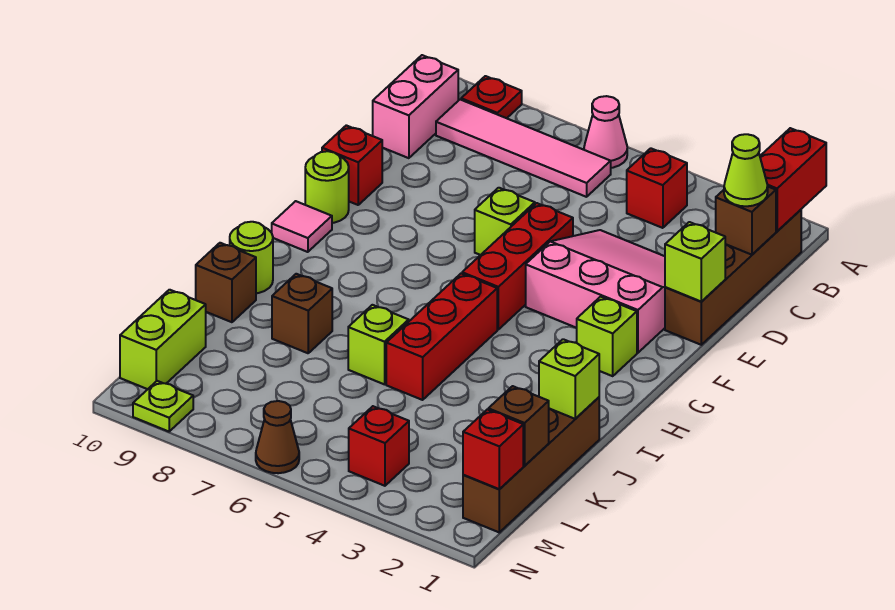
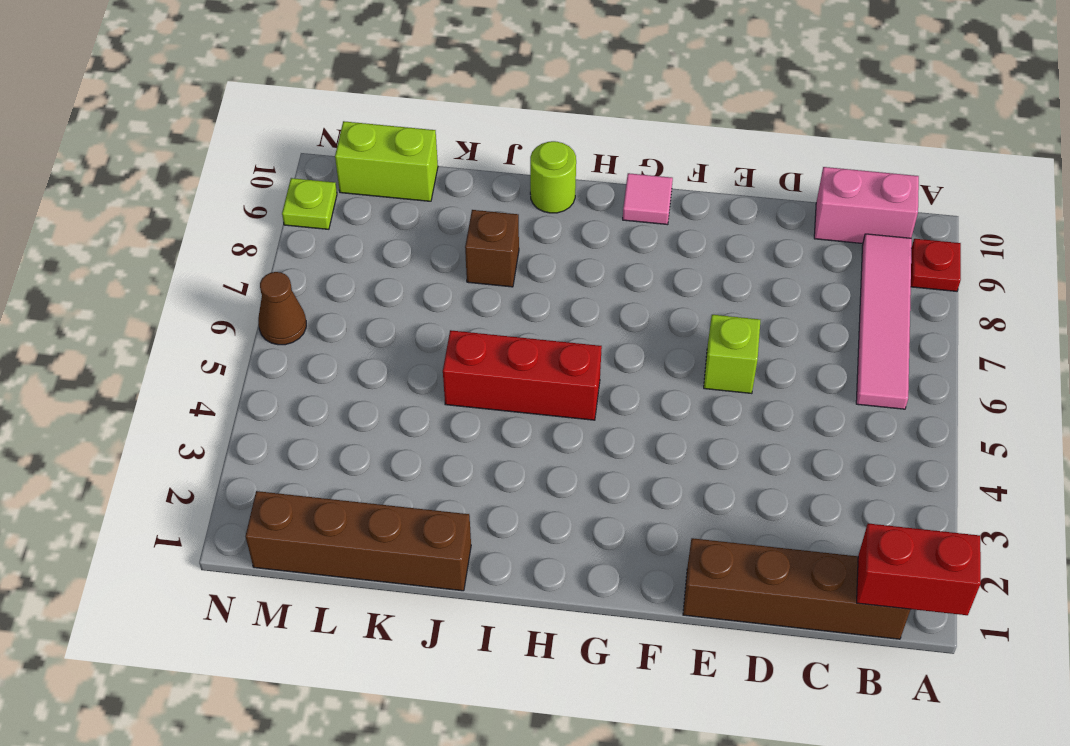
none -> pink cone A6 level 1
none -> red brick B4 level 1
none -> pink slope D2:F4 level 1 top F
none -> red brick E5:G5 level 1

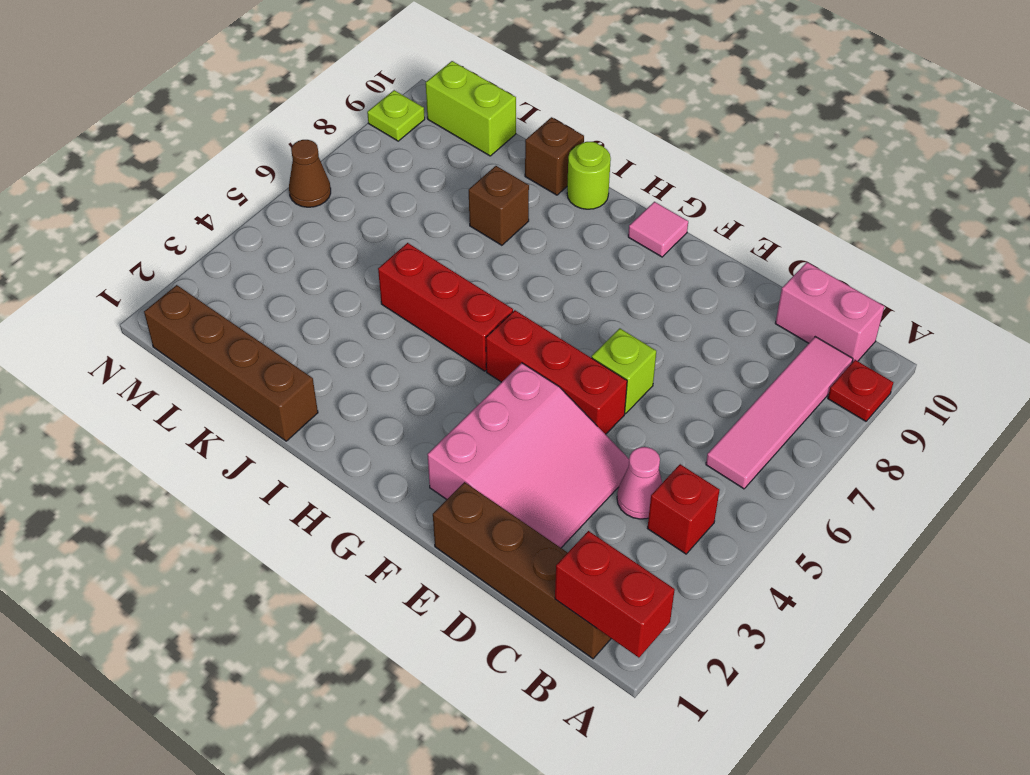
pink cone C4 level 1 -> pink cone A6 level 1
none -> red brick E10 level 1
none -> lime round brick F10 level 1
none -> lime brick G2 level 1
none -> lime brick J6 level 1

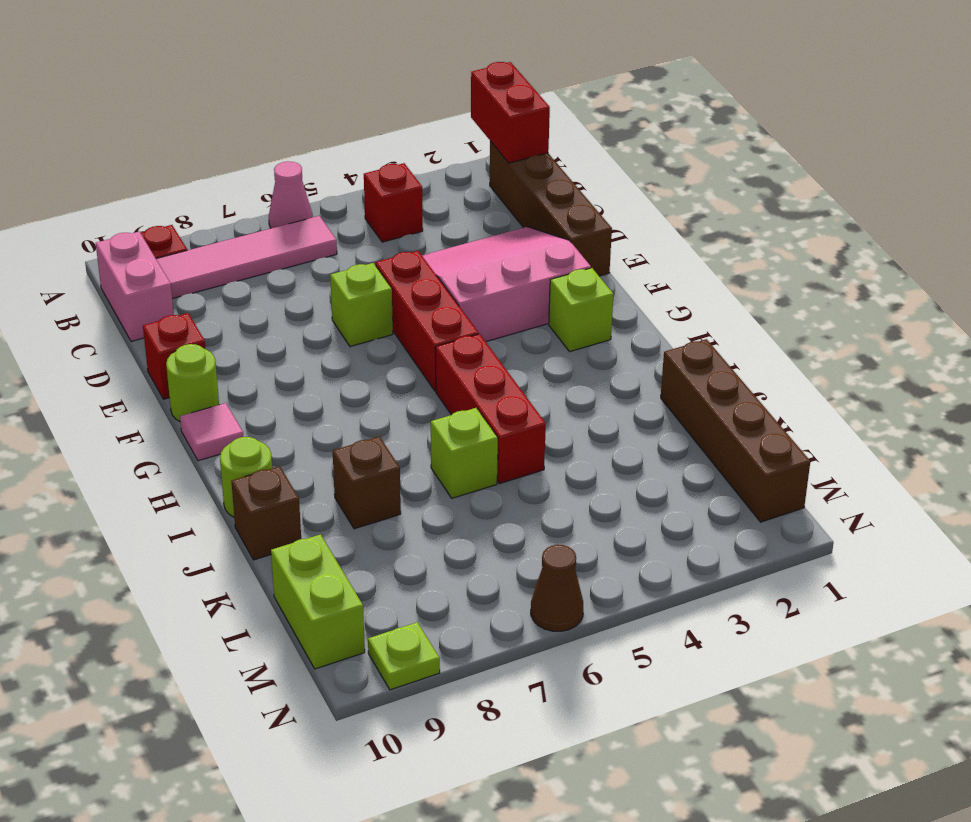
none -> red brick M4 level 1
none -> brown brick C1 level 2
none -> lime brick E1 level 2
none -> lime brick J1 level 2

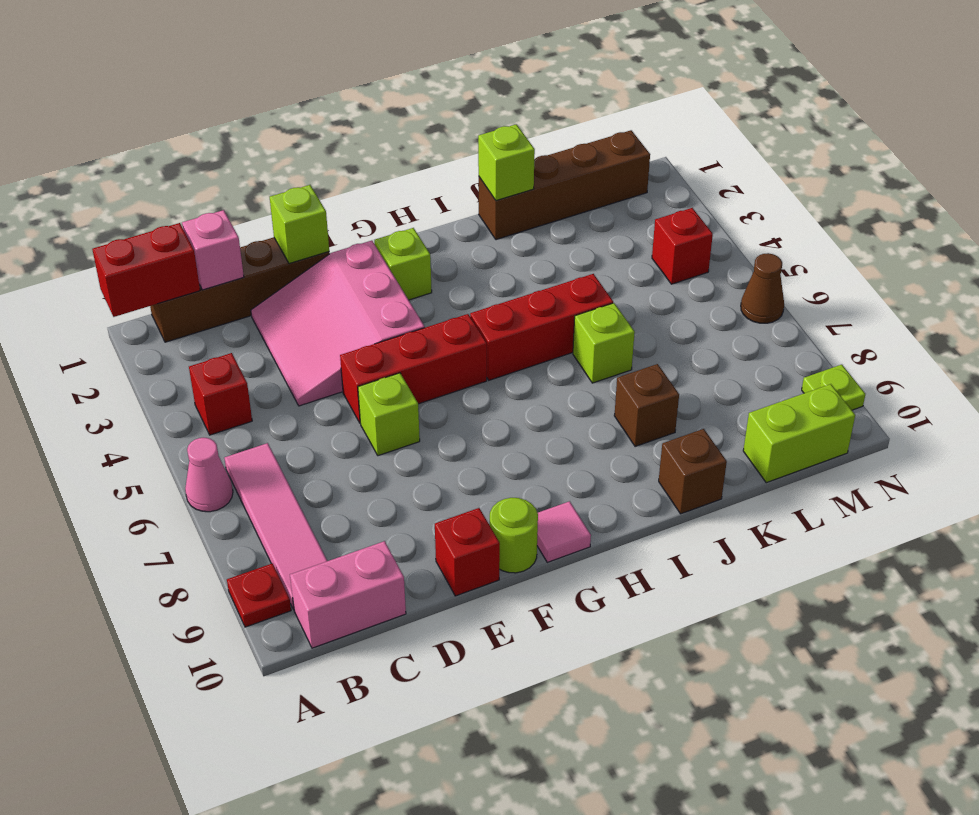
pink brick C1 level 2 -> brown brick C1 level 2
none -> lime round brick I10 level 1
none -> brown brick L1 level 2
none -> red brick M1 level 2
none -> lime cone C1 level 3

